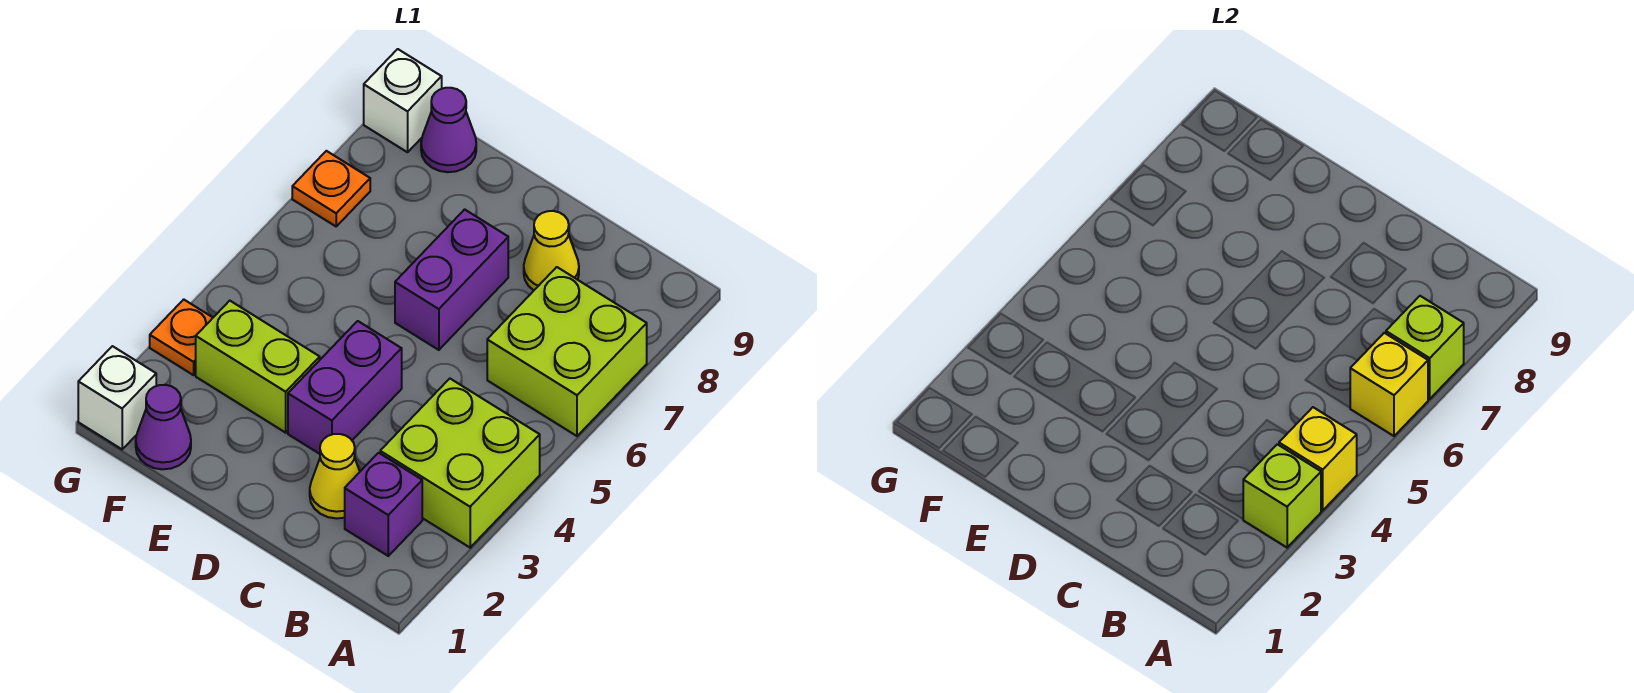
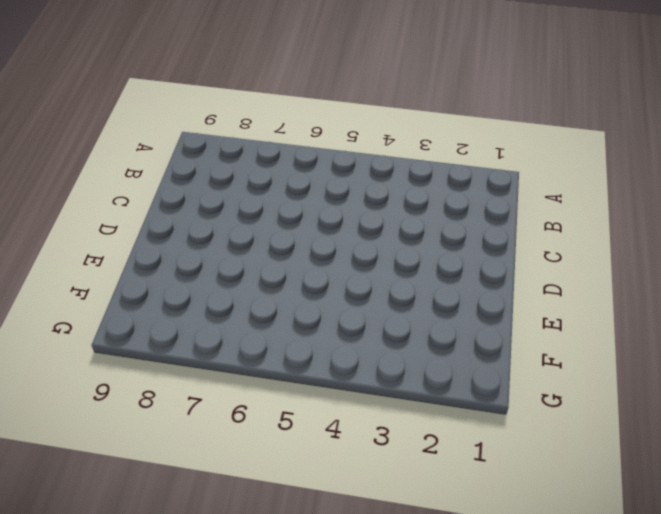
none -> lime brick A3:B4 level 1
none -> lime brick A6:B7 level 1
none -> purple brick B2 level 1

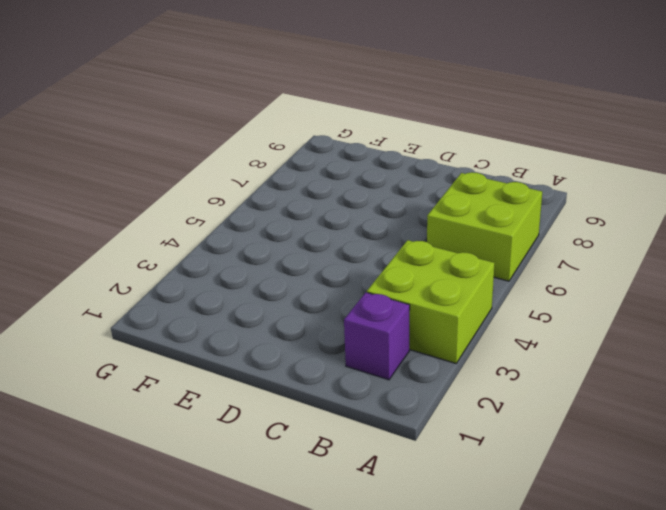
none -> yellow cone C2 level 1
none -> yellow cone C8 level 1
none -> purple brick D3:D4 level 1

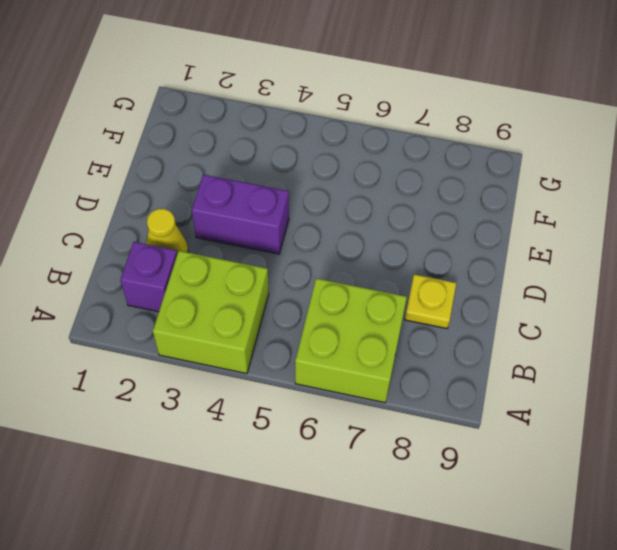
yellow plate C8 level 1 -> yellow cone C8 level 1
none -> purple brick D6:D7 level 1
none -> lime brick E3:F3 level 1
none -> purple cone F1 level 1

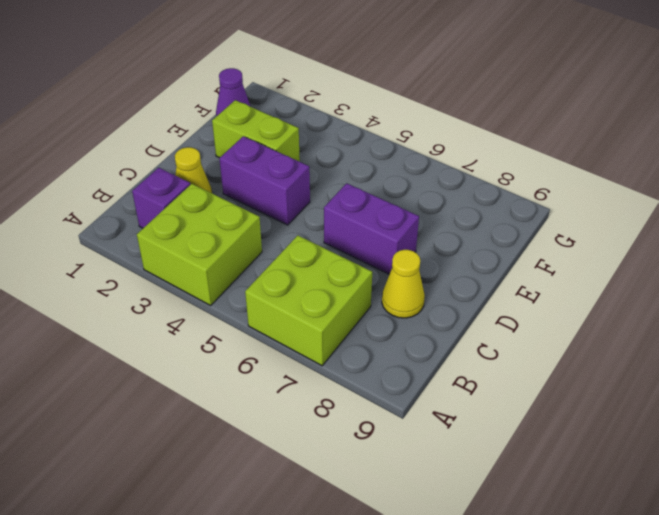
lime brick E2:E3 level 1 -> lime brick E3:F3 level 1
none -> purple cone F9 level 1
none -> white brick G1 level 1
none -> orange plate G3 level 1

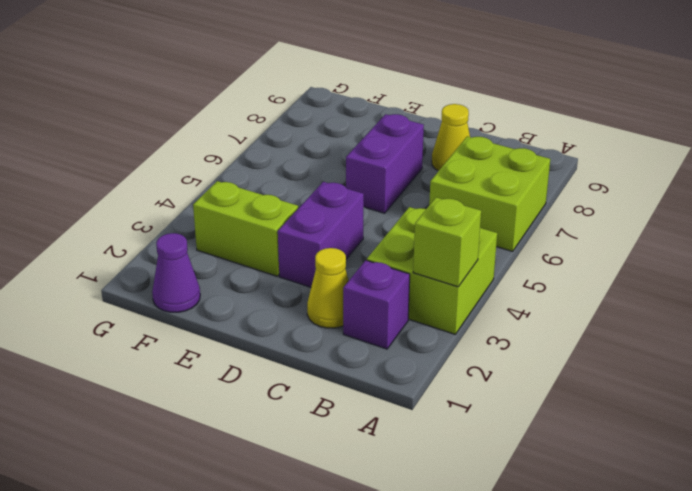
none -> purple cone F9 level 1
none -> white brick G1 level 1
none -> orange plate G3 level 1

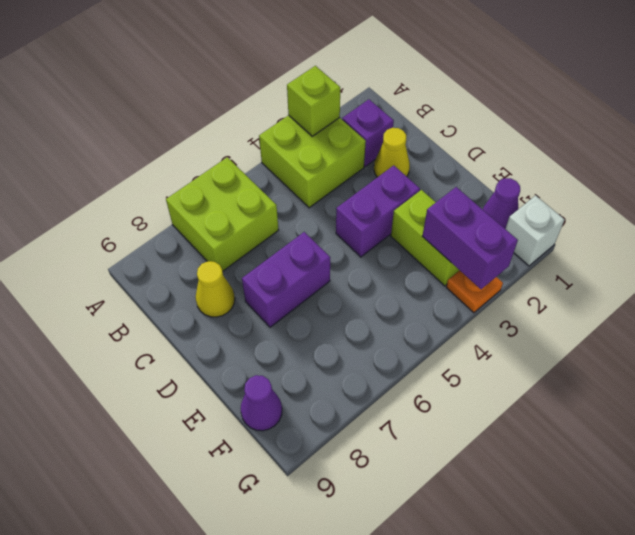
purple brick F3:G3 level 2 -> none
none -> orange plate G7 level 1
none -> white brick G9 level 1
none -> yellow brick A4 level 2

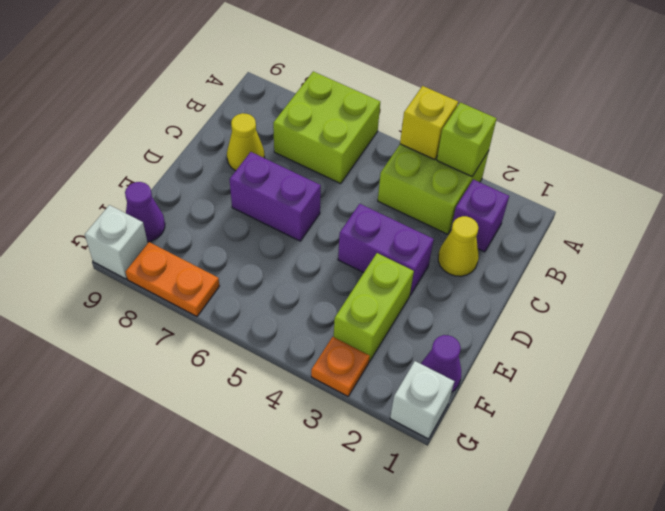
orange plate G7:G8 level 1 -> orange plate G7 level 1
none -> yellow brick A6 level 2
none -> lime brick A7 level 2

